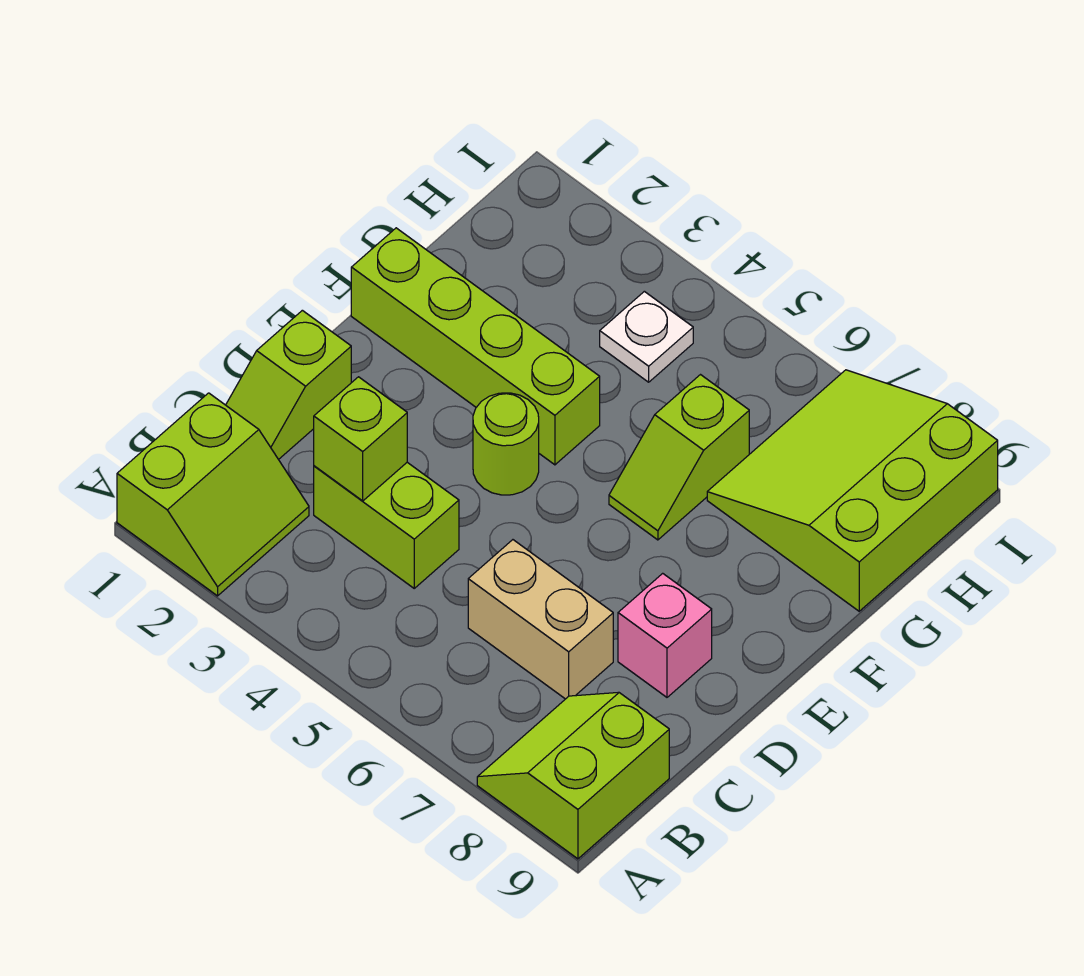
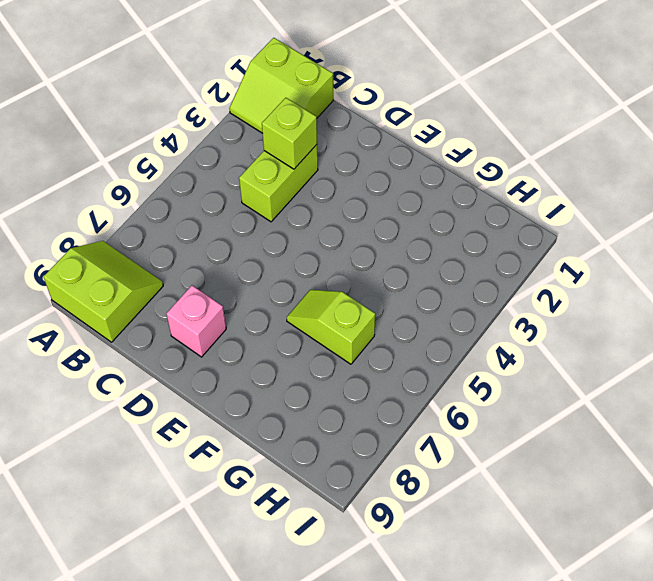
none -> lime slope C1:D1 level 1 top D
none -> tan brick C6:C7 level 1
none -> lime round brick E4 level 1

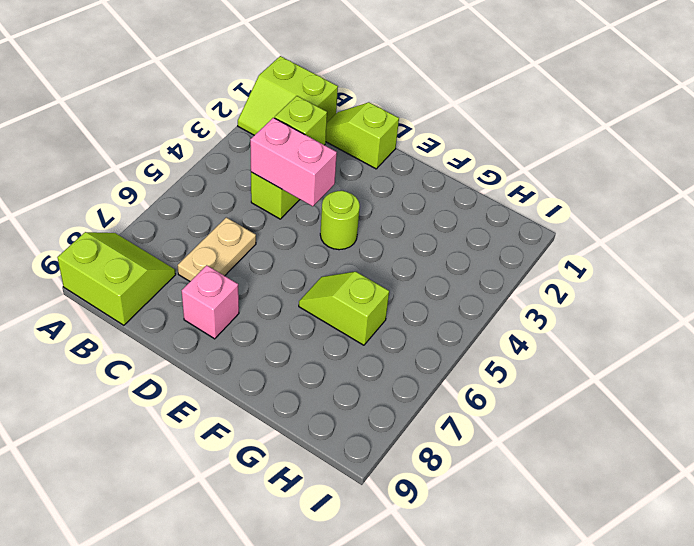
pink brick C4:D4 level 2 -> none
tan plate C6:C7 level 1 -> tan brick C6:C7 level 1
none -> lime brick F1:F4 level 1
none -> lime slope G7:I9 level 1 top 9
none -> white plate H4 level 1

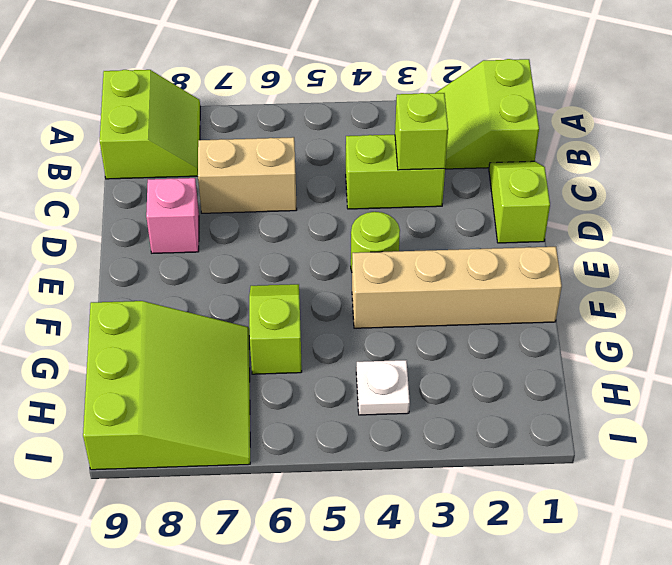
tan brick F1:F4 level 1 -> lime brick F1:F4 level 1

